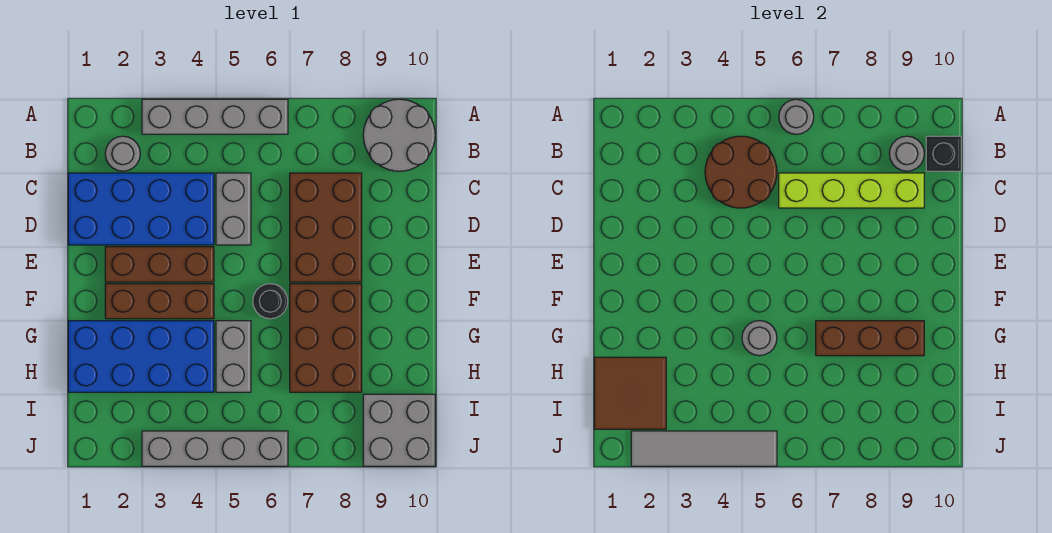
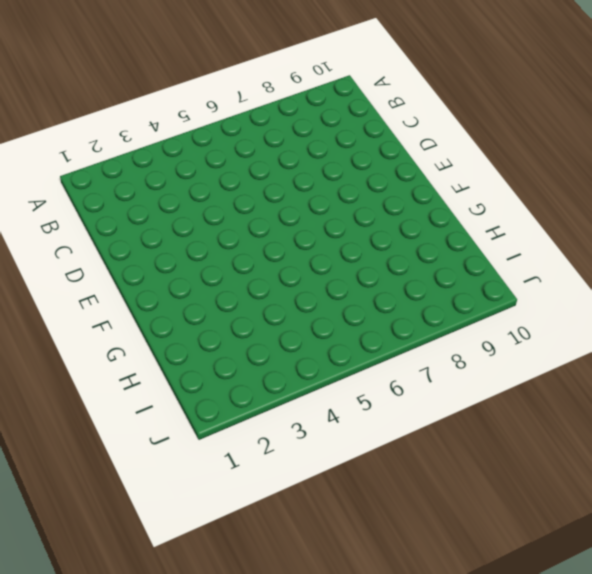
none -> grey brick A3:A6 level 1
none -> grey round brick A9:B10 level 1
none -> grey round brick B2 level 1

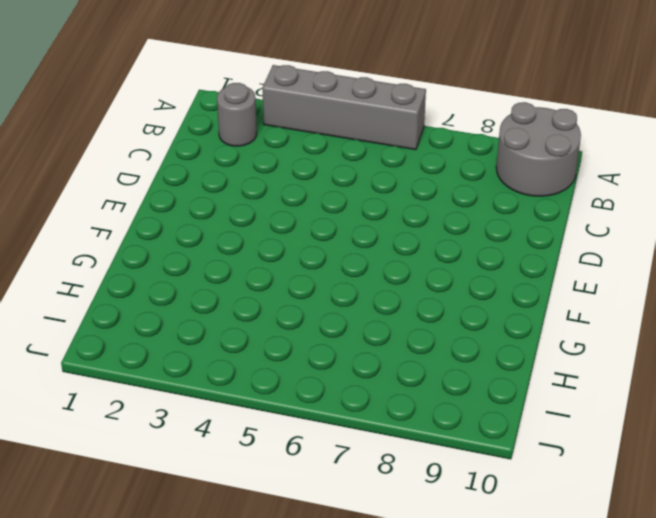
none -> blue brick C1:D4 level 1
none -> grey brick C5:D5 level 1
none -> brown brick C7:E8 level 1

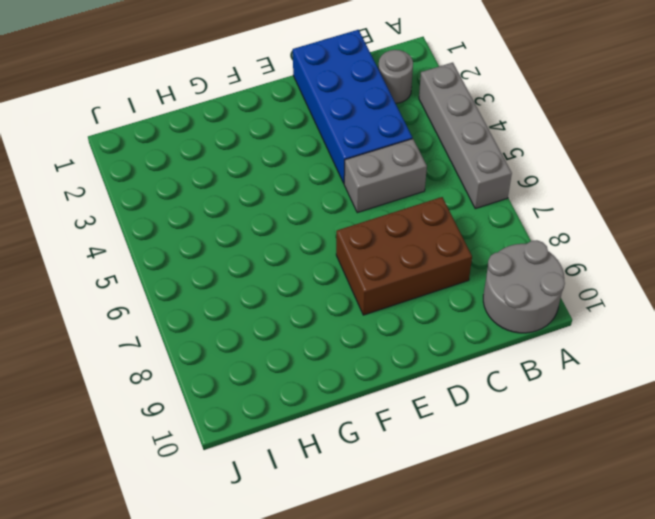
none -> brown brick E2:E4 level 1
none -> brown brick F2:F4 level 1
none -> black round brick F6 level 1

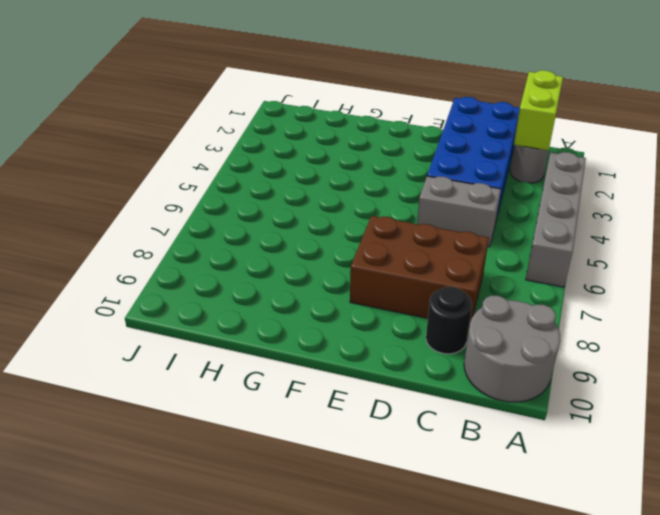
lime brick B1:B2 level 2 -> none
black round brick C9 level 1 -> black round brick F6 level 1
none -> brown brick E2:E4 level 1
none -> brown brick F2:F4 level 1
none -> brown brick F7:H8 level 1

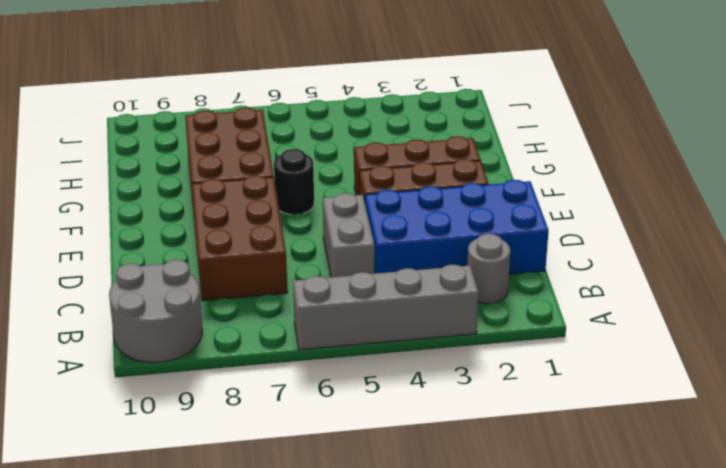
none -> blue brick G1:H4 level 1
none -> grey brick G5:H5 level 1
none -> grey brick I9:J10 level 1

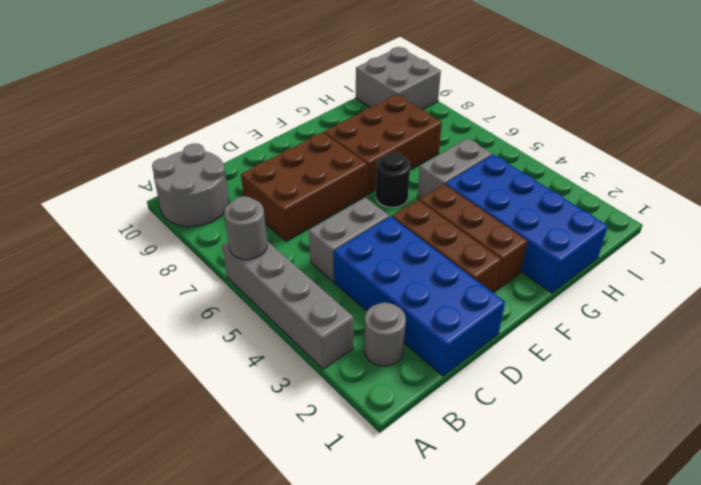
none -> grey brick J3:J6 level 1
none -> brown round brick B4:C5 level 2
none -> grey round brick B9 level 2

